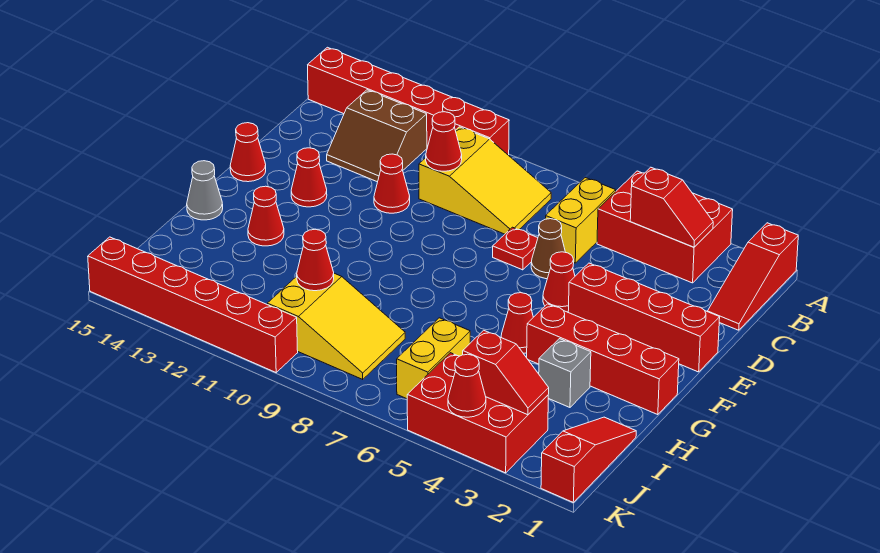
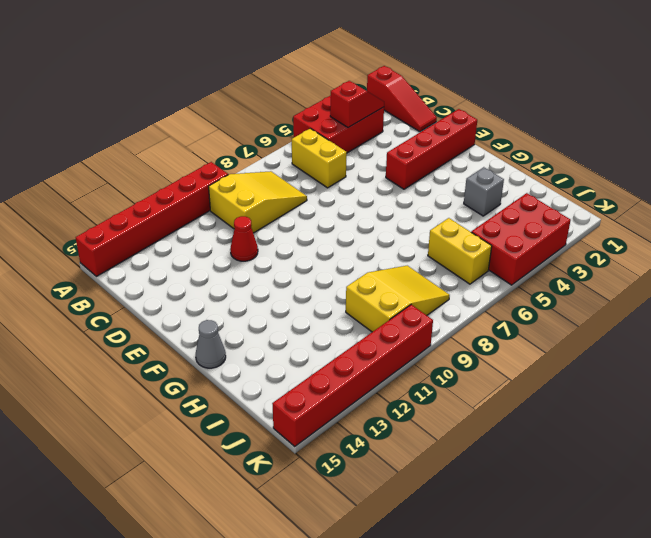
none -> brown slope B12:C13 level 1 top B
none -> brown cone D6 level 1
none -> red plate D7 level 1

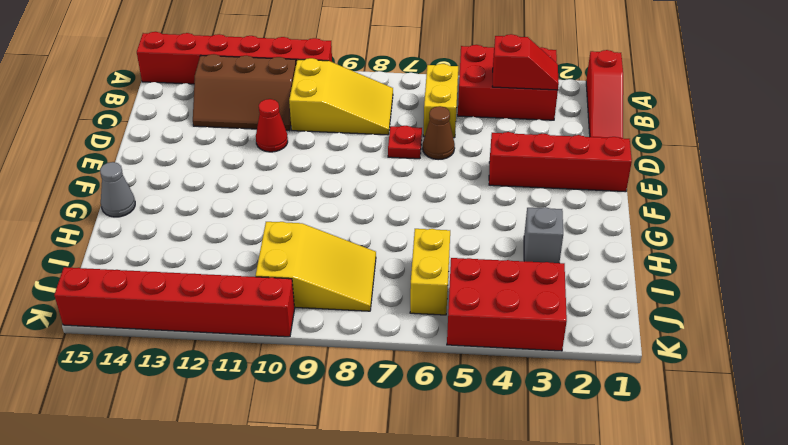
brown slope B11:C13 level 1 top B -> brown slope B12:C13 level 1 top B
none -> red cone E5 level 1
none -> red cone E13 level 1
none -> red cone E15 level 1

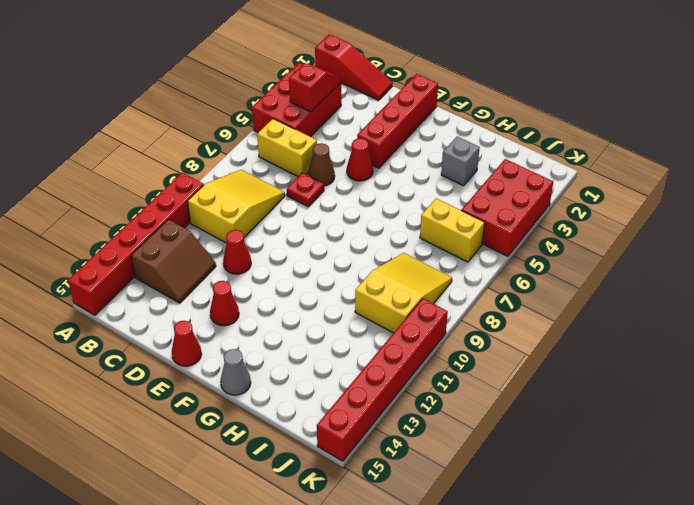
none -> red brick G1:G4 level 1
none -> red cone G5 level 1
none -> red cone G13 level 1

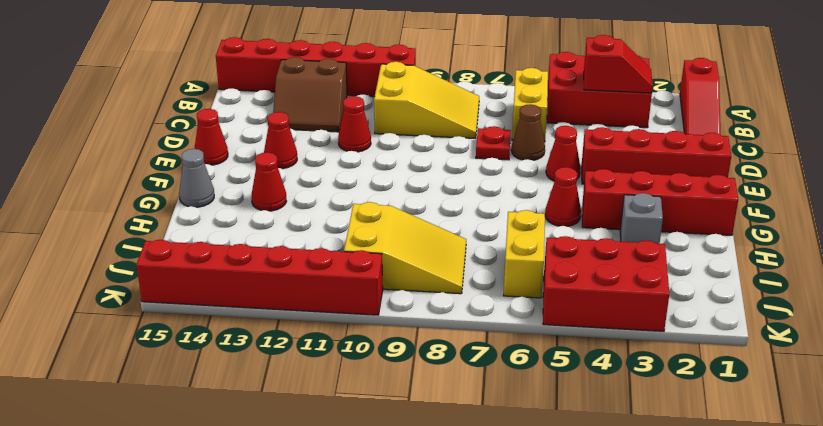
none -> red slope I1:K1 level 1 top K
none -> red cone C10 level 2
none -> red cone I10 level 2

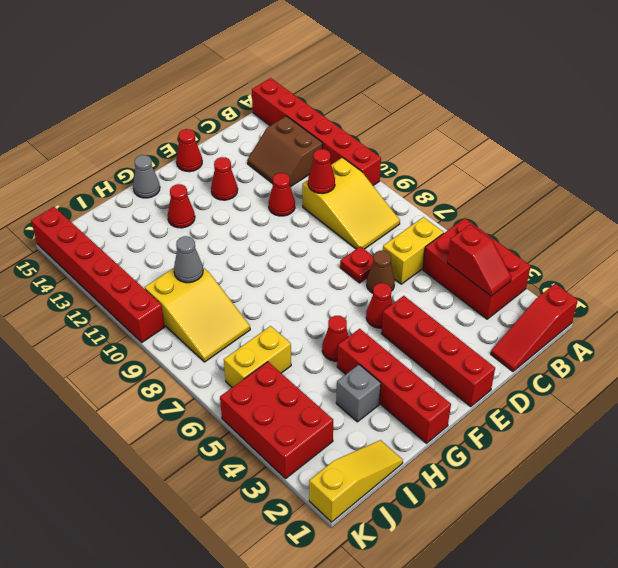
yellow slope I1:K1 level 1 top K -> red slope I1:K1 level 1 top K
grey cone I10 level 2 -> red cone I10 level 2
none -> red slope J3:J4 level 2 top 4
none -> red cone K4 level 2

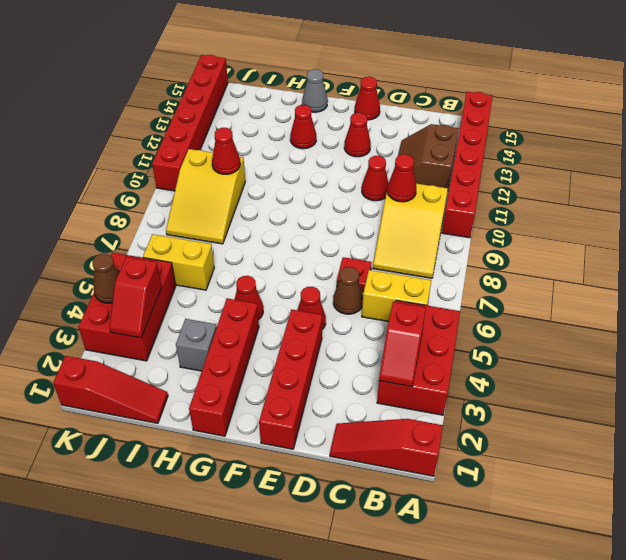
brown cone K4 level 2 -> red cone K4 level 2

